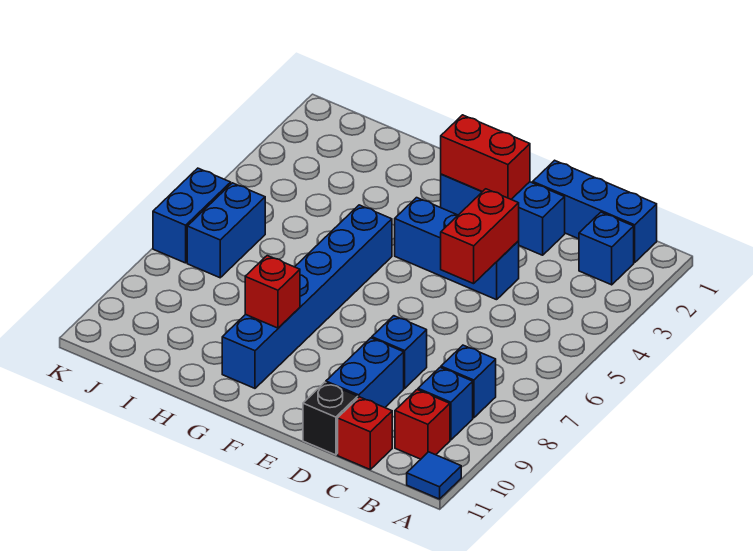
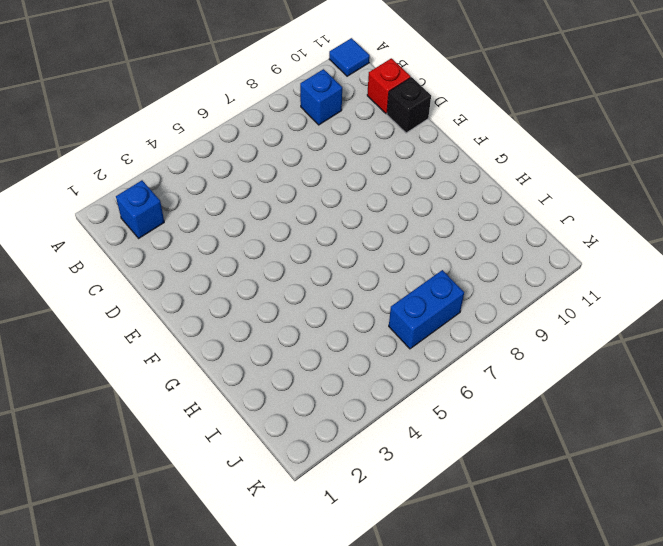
none -> blue brick B1:D1 level 1
none -> blue brick B8 level 1
none -> red brick B10 level 1

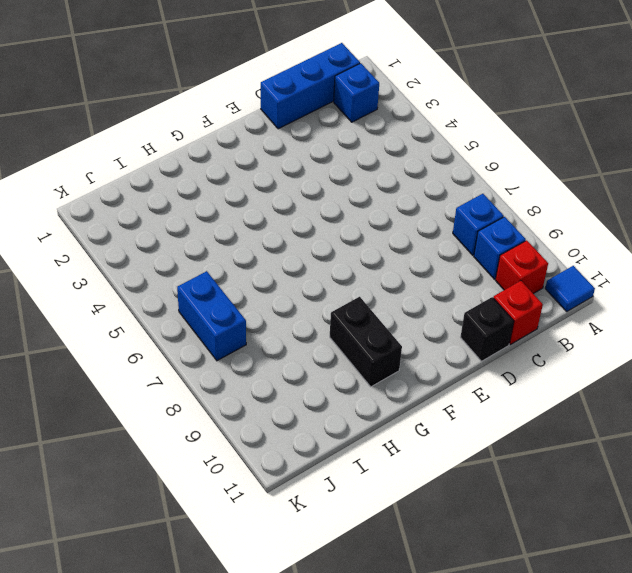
black brick G9:G10 level 1 -> blue brick G5:G10 level 1
none -> blue brick D2:F2 level 1
none -> blue brick D4:F4 level 1
none -> blue brick D8 level 1

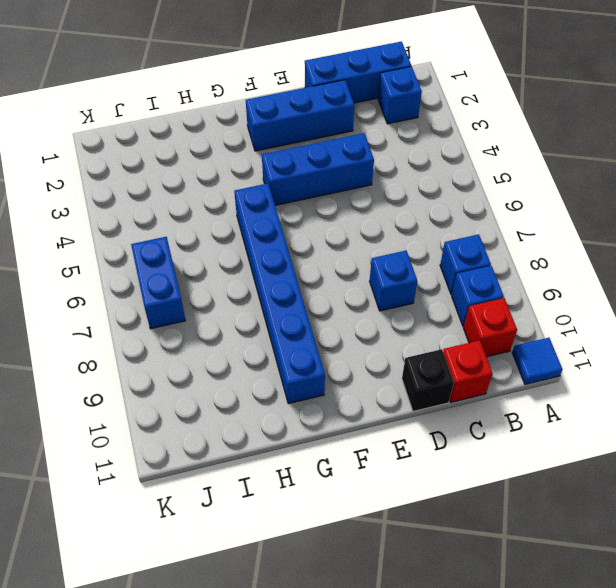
none -> blue brick D9:D10 level 1
none -> blue brick K6:K7 level 1
none -> red brick D4:D5 level 2

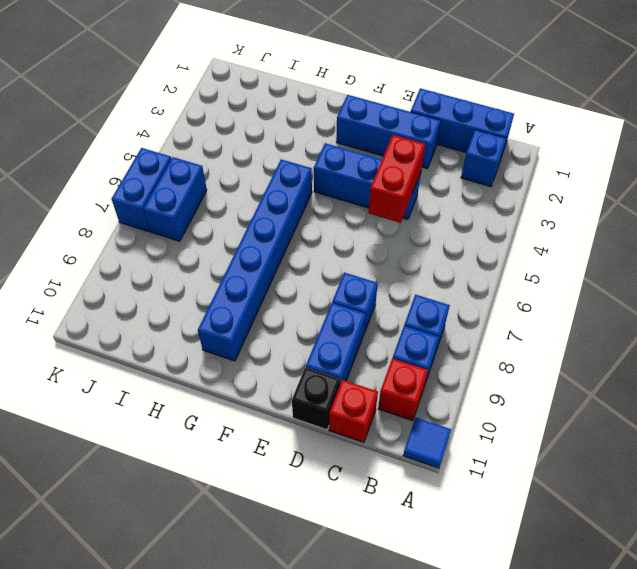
none -> red brick E2:F2 level 2
none -> red brick G9 level 2

